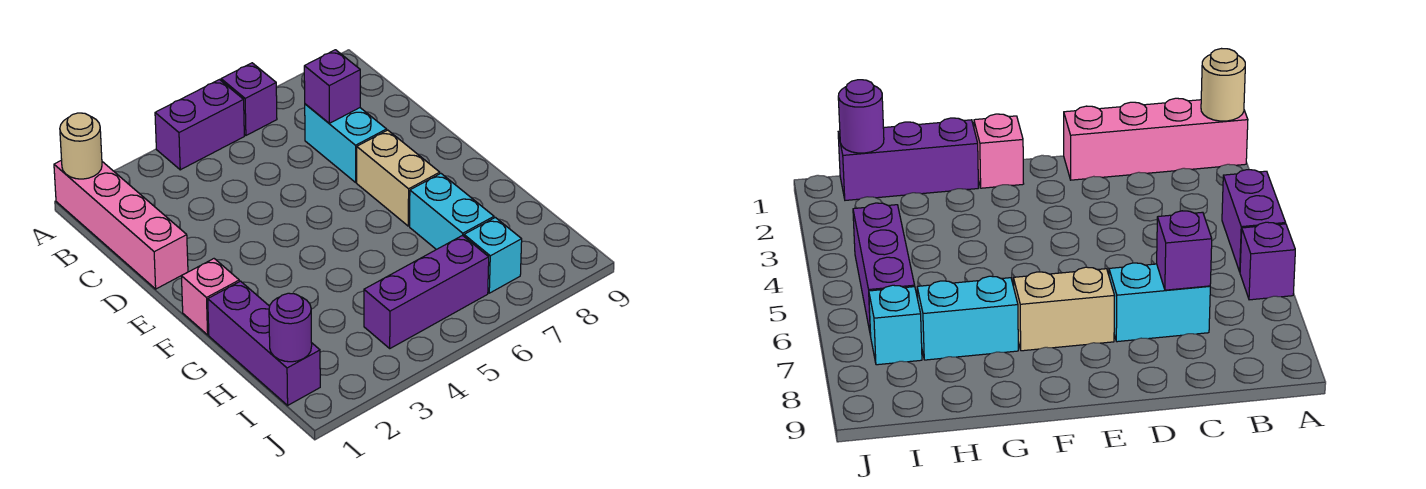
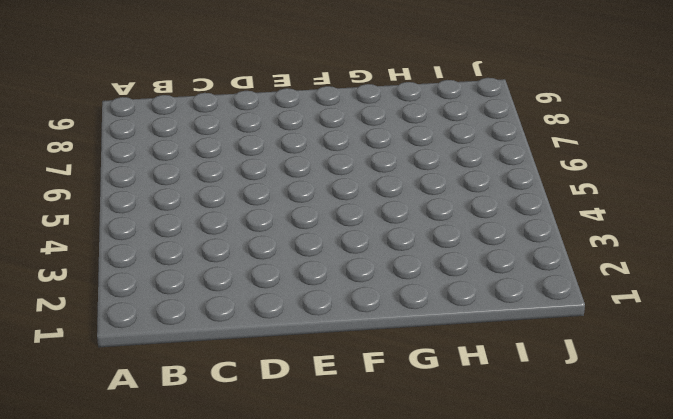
none -> pink brick A1:D1 level 1
none -> purple brick A4:A5 level 1
none -> purple brick A6 level 1

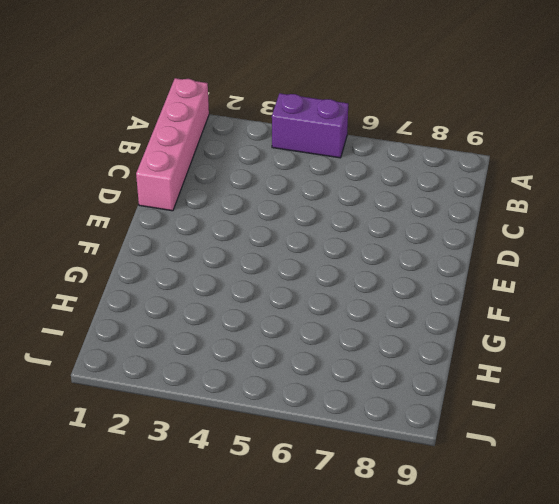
none -> purple brick A6 level 1
none -> cyan brick C7:D7 level 1
none -> tan brick E7:F7 level 1

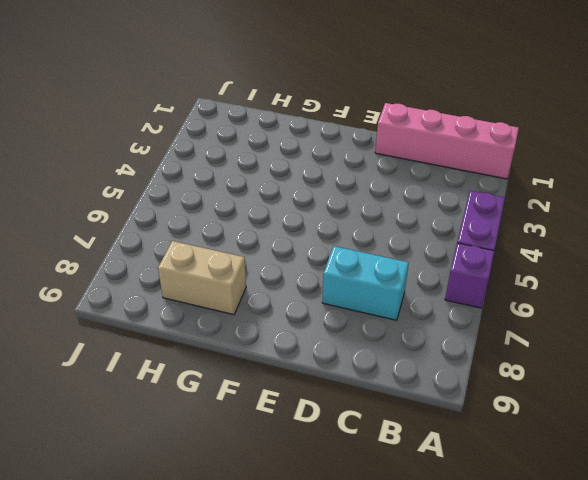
tan brick G8:H8 level 1 -> tan brick E7:F7 level 1
none -> pink brick F1 level 1
none -> purple brick G1:I1 level 1
none -> cyan brick G7:H7 level 1

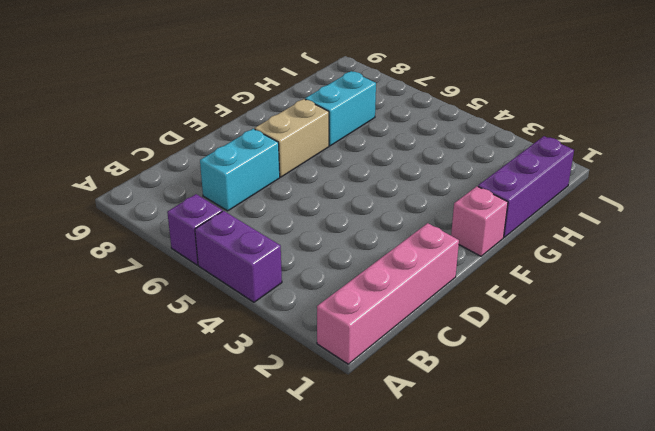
none -> purple brick I4:I6 level 1
none -> cyan brick I7 level 1
none -> tan round brick A1 level 2

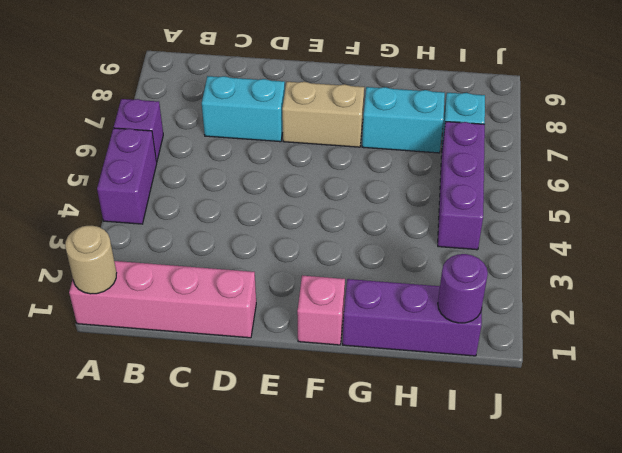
none -> purple brick C7 level 2

